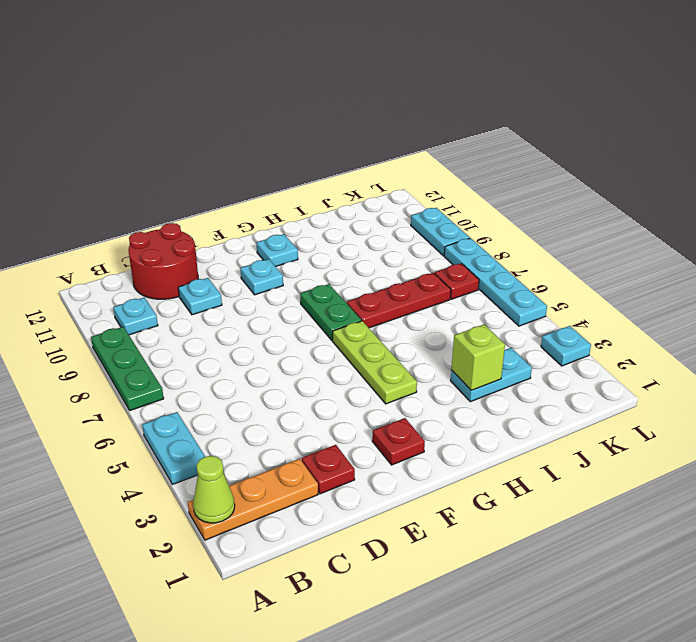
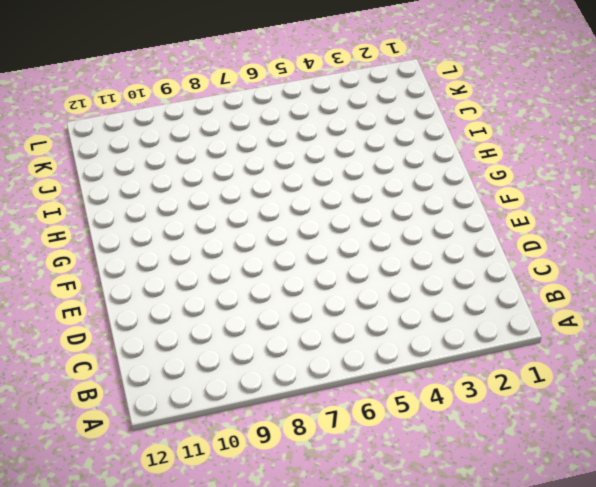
none -> orange plate A2:C2 level 1
none -> cyan plate A4:A5 level 1
none -> green plate A7:A9 level 1

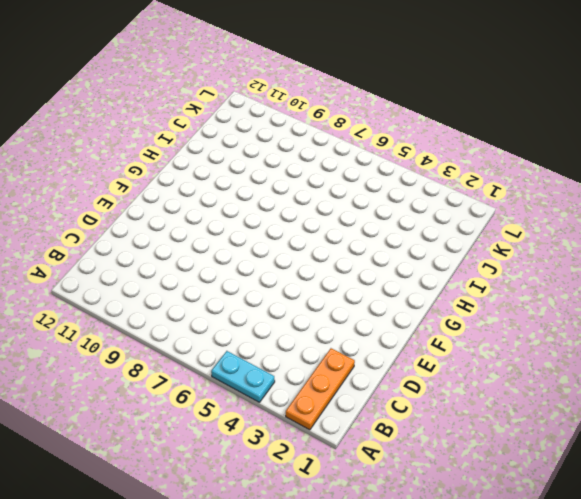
none -> green plate A7:A9 level 1
none -> cyan plate B10 level 1
none -> red round brick C11:D12 level 1

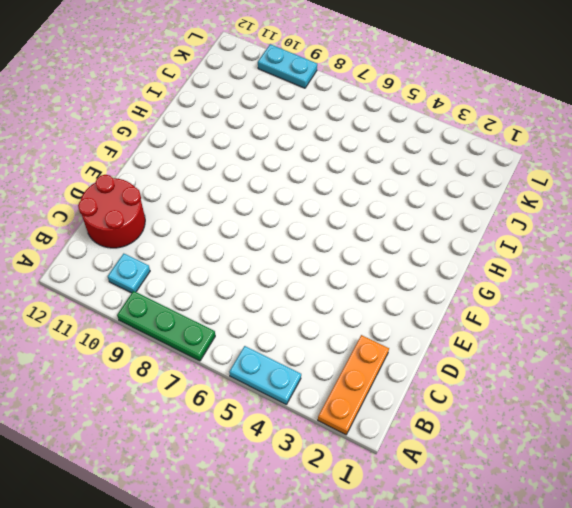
none -> red plate D2 level 1
none -> cyan plate D10 level 1
none -> red plate F2 level 1

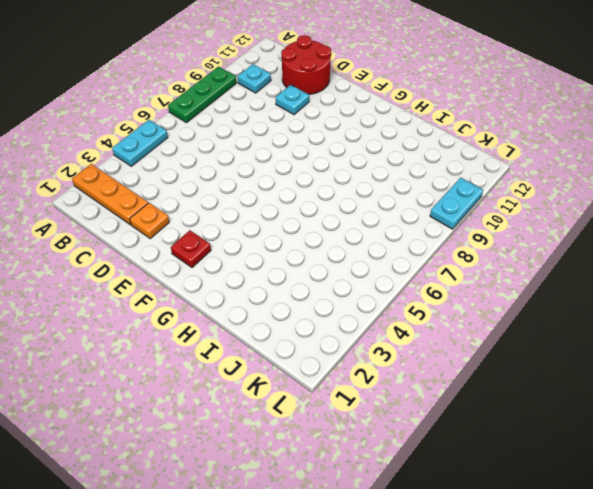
orange plate D2 level 1 -> red plate D2 level 1
none -> cyan plate F10 level 1
none -> lime plate G4:G6 level 1
none -> green plate G7:G8 level 1

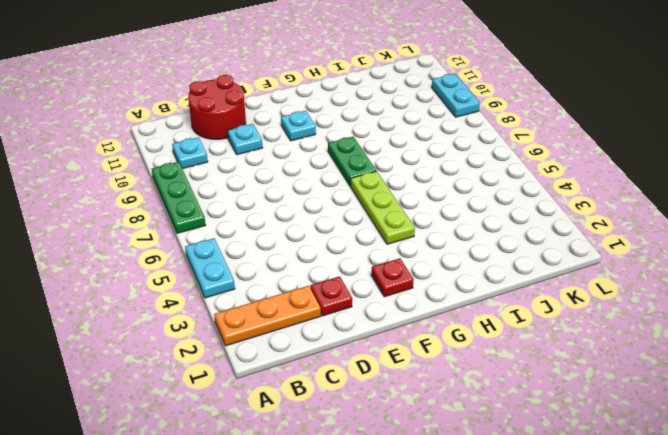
none -> cyan plate G11 level 1
none -> red plate H7:J7 level 1
none -> cyan plate I3:J3 level 1

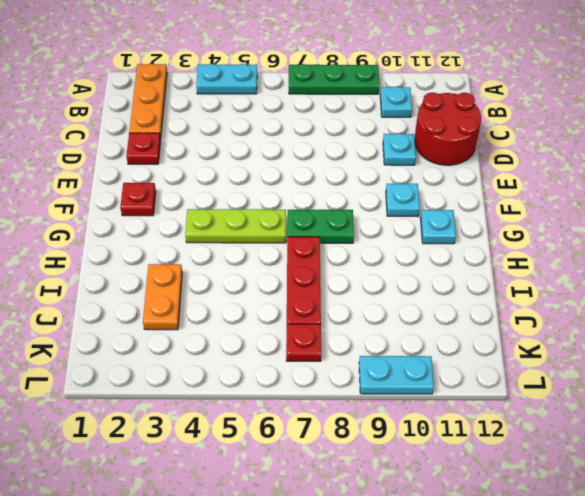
orange plate I3:J3 level 1 -> cyan plate I3:J3 level 1
none -> cyan plate L3 level 1
none -> cyan plate L5:L8 level 1
none -> lime cone A2 level 2

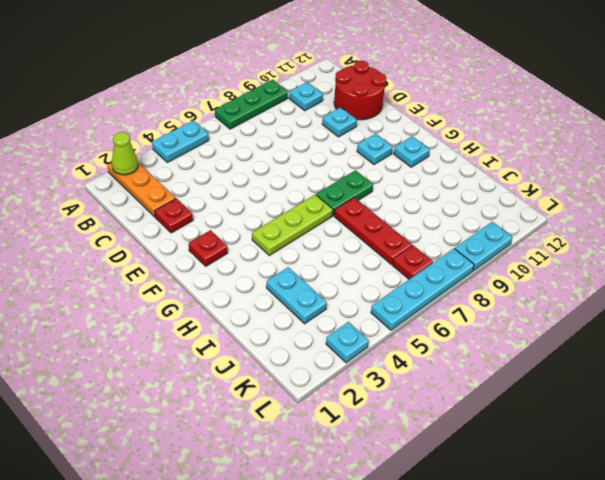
none -> lime brick I3 level 2

